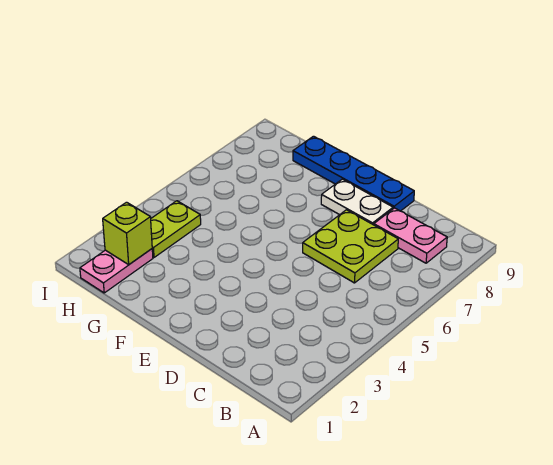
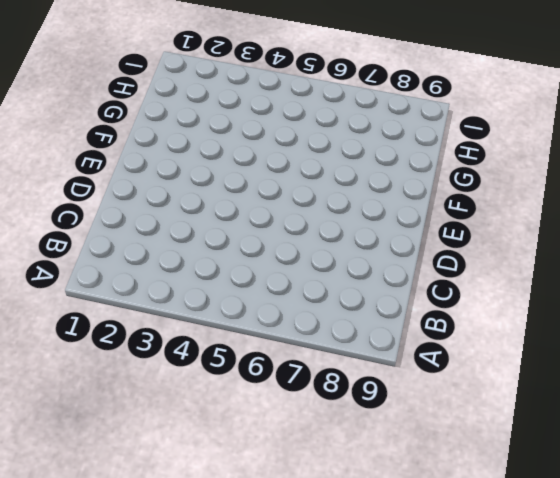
none -> pink plate B8:C8 level 1
none -> lime plate C6:D7 level 1

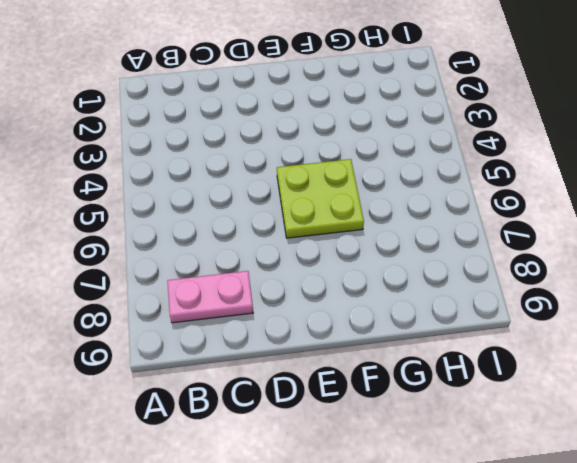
lime plate E5:F6 level 1 -> lime plate C6:D7 level 1
none -> white plate D8:E8 level 1
none -> blue plate D9:G9 level 1

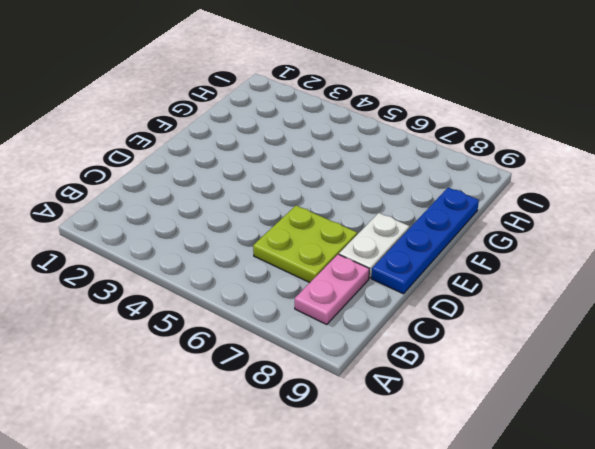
none -> pink plate H1:H2 level 1
none -> lime plate H3:H4 level 1

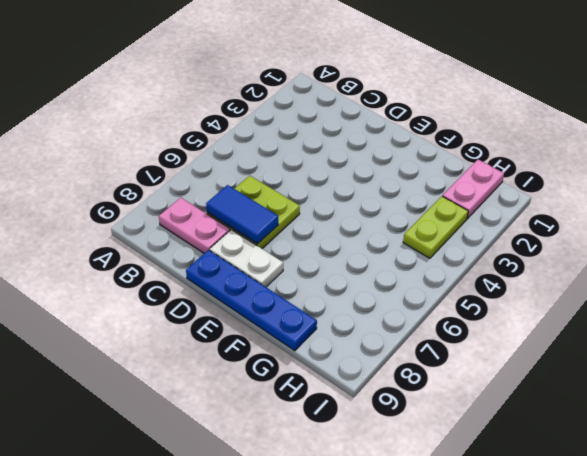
blue tile C7:D7 level 2 -> none
none -> lime brick H2 level 2

